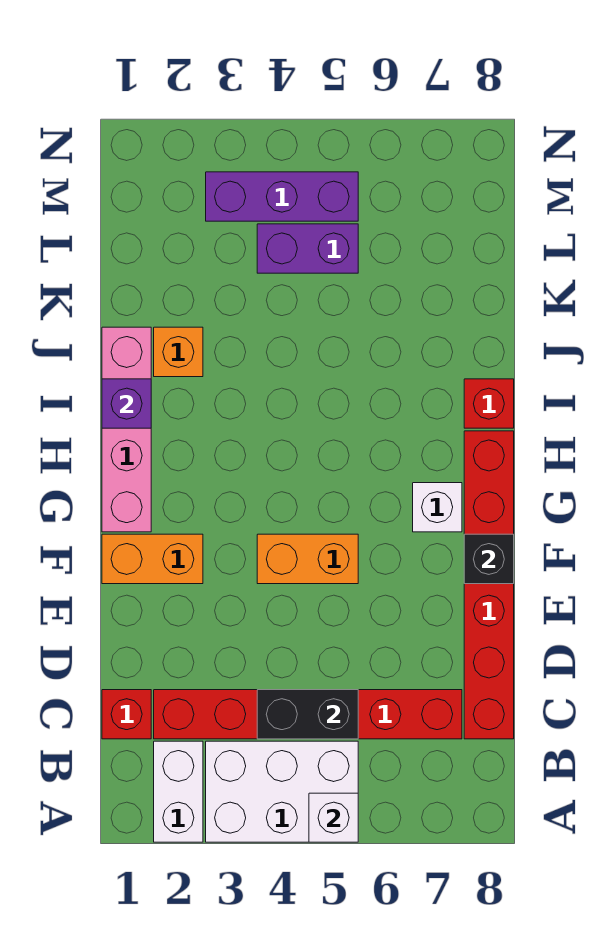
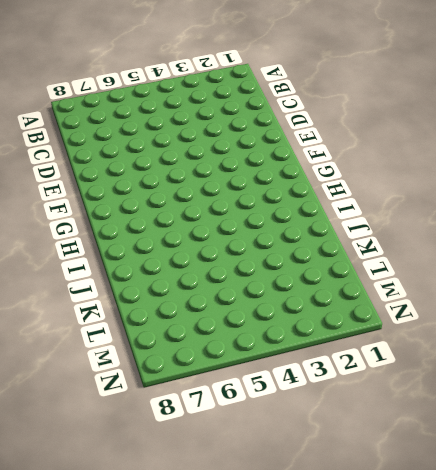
none -> white brick A2:B2 level 1
none -> white brick A3:B5 level 1
none -> red brick C1 level 1

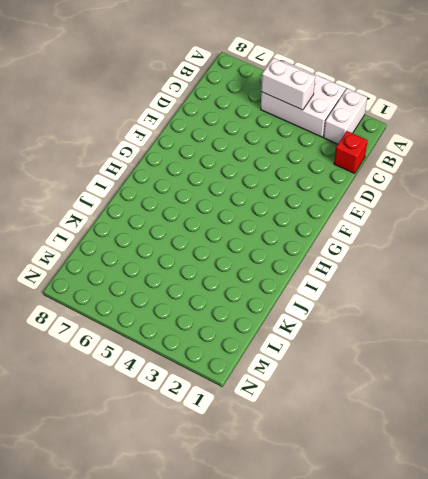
white brick B4:B5 level 2 -> none
none -> red brick C2:C7 level 1
none -> red brick C8:H8 level 1
none -> orange brick F1:F2 level 1

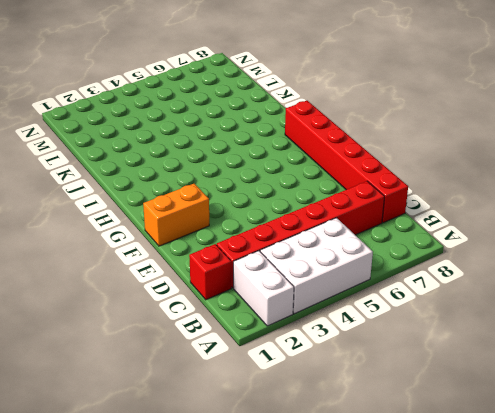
none -> orange brick F4:F5 level 1
none -> pink brick G1:J1 level 1
none -> white brick G7 level 1

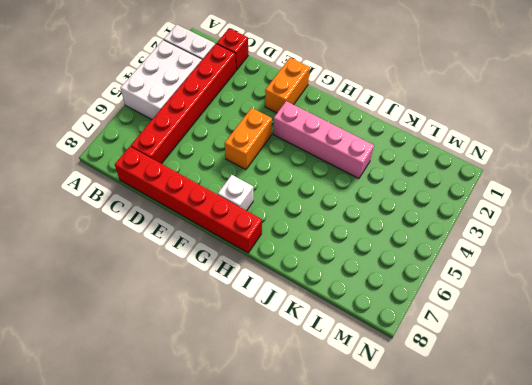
pink brick G3:J3 level 1 -> pink brick G1:J1 level 1
none -> red brick I8 level 1
none -> orange brick J2 level 1
none -> purple brick L4:L5 level 1

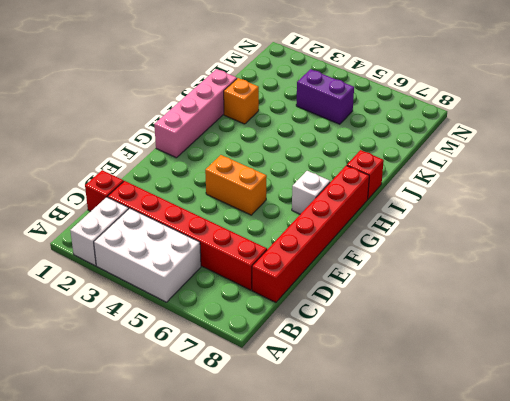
none -> orange brick F1:F2 level 1
none -> purple brick M3:M5 level 1
none -> white brick A5 level 2

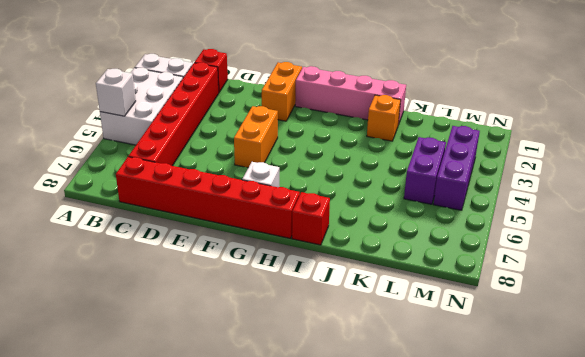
none -> black brick C4:C5 level 2
none -> black brick F8 level 2
none -> purple brick I1 level 2

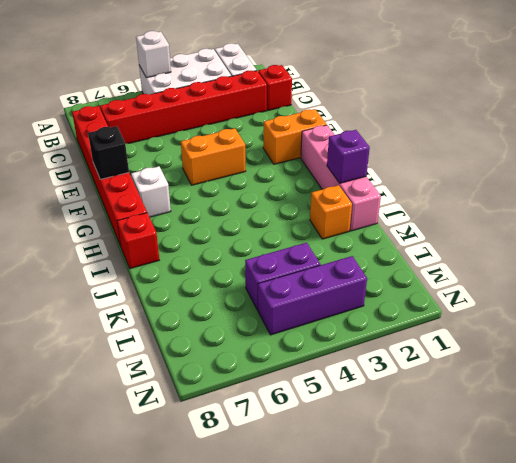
none -> black brick C4:C5 level 2

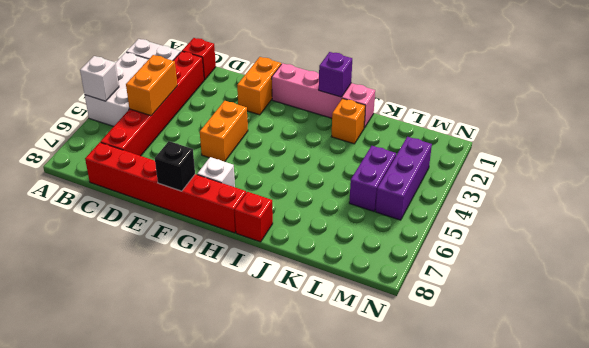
orange brick C4:C5 level 2 -> black brick C4:C5 level 2

